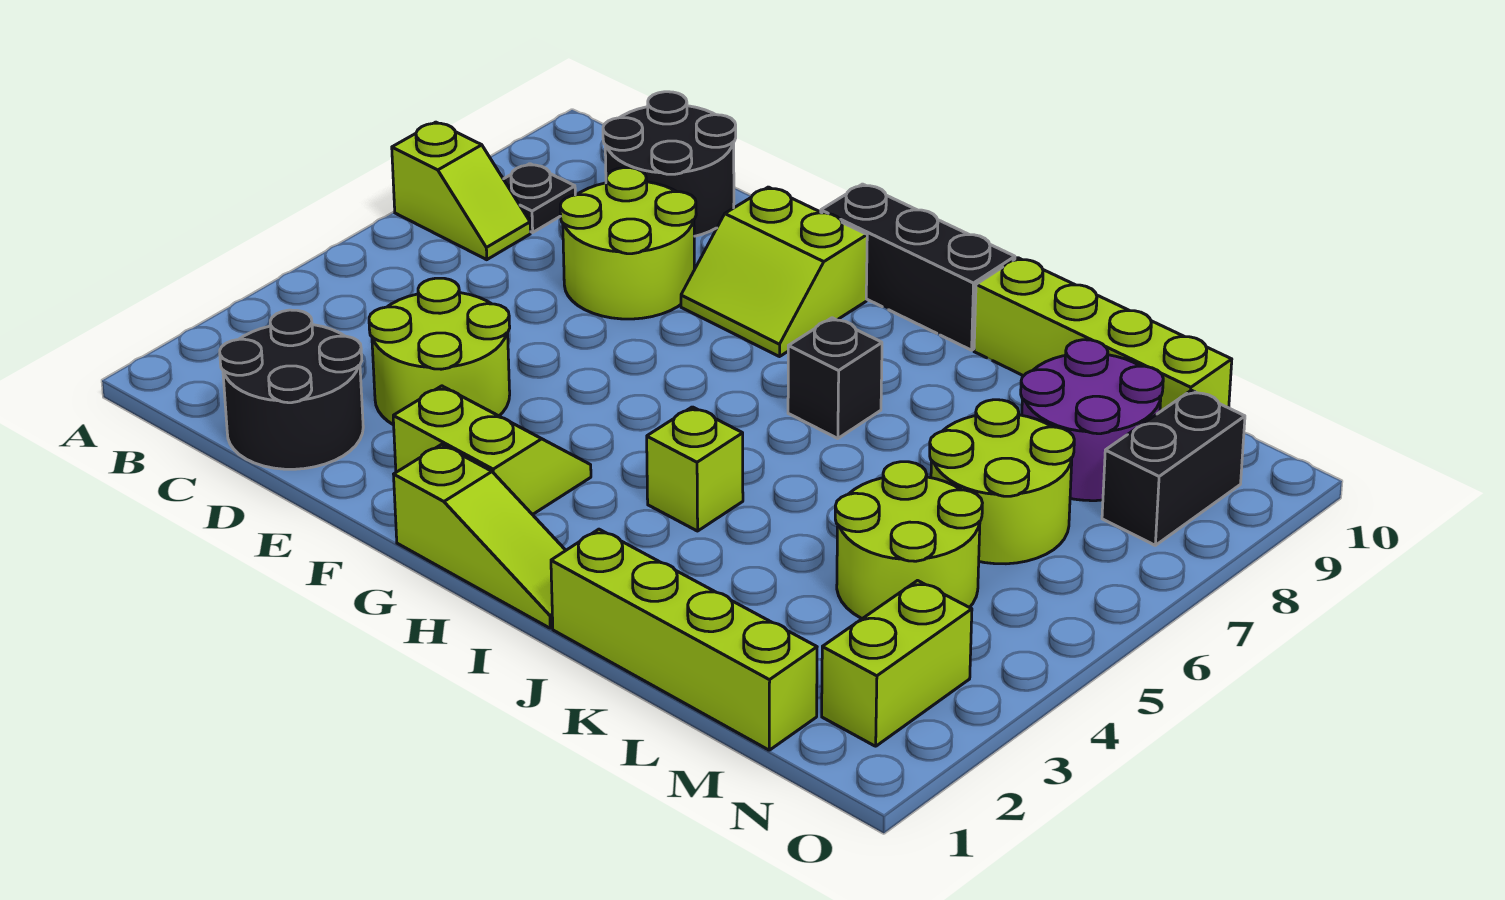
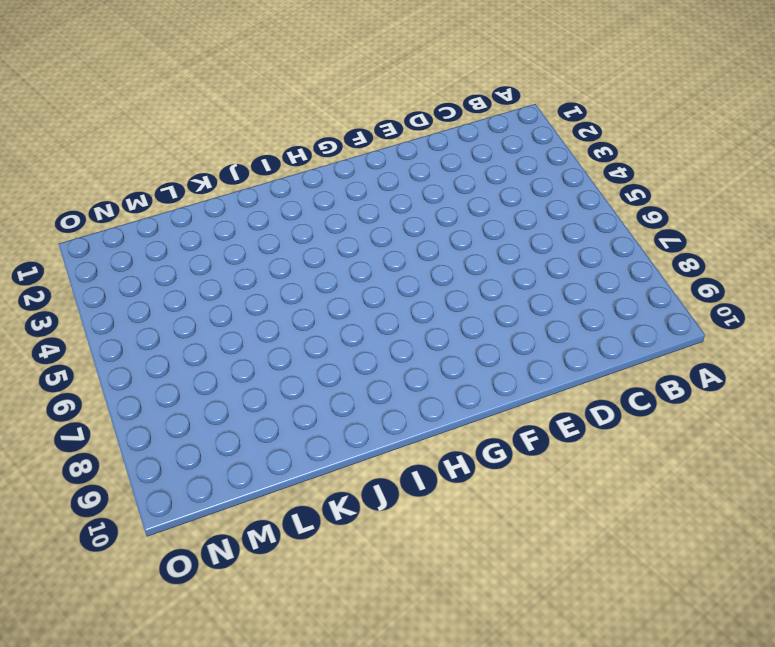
none -> lime slope A7:B7 level 1 top A
none -> black plate B8 level 1
none -> black round brick C1:D2 level 1

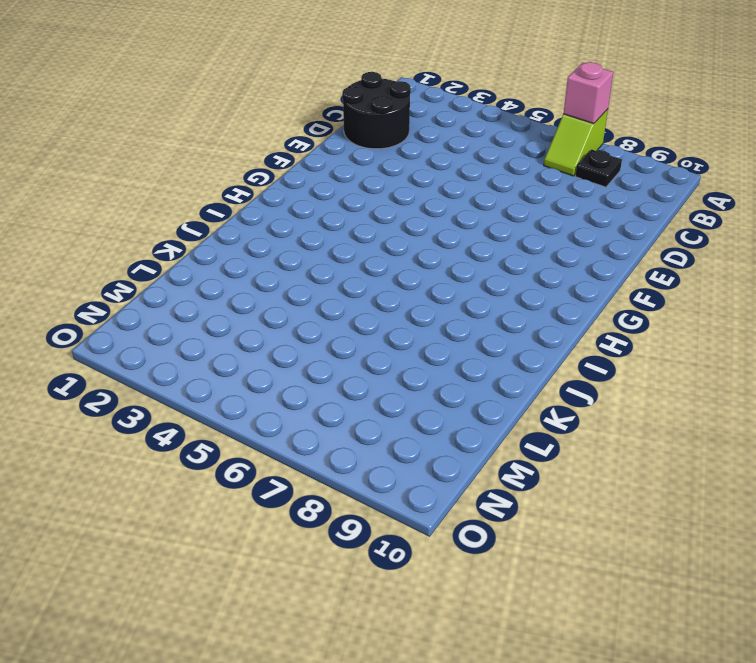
pink brick A7 level 2 -> none
none -> black round brick C9:D10 level 1
none -> lime round brick D3:E4 level 1
none -> lime round brick D7:E8 level 1

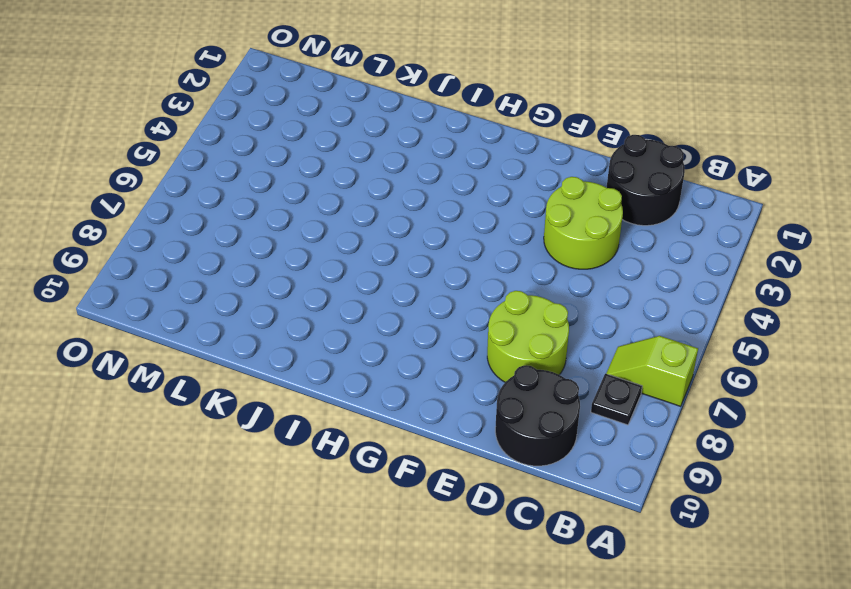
none -> lime slope F2:G3 level 1 top 2
none -> lime slope F8:G9 level 1 top 9
none -> lime slope G1:I1 level 1 top G

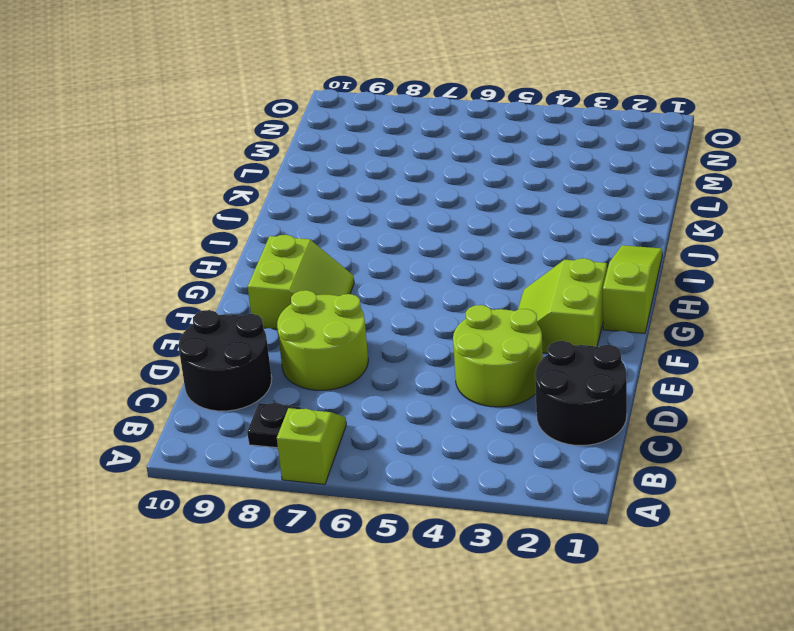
none -> black brick G10:I10 level 1
none -> lime brick I4 level 1
none -> black brick I7 level 1

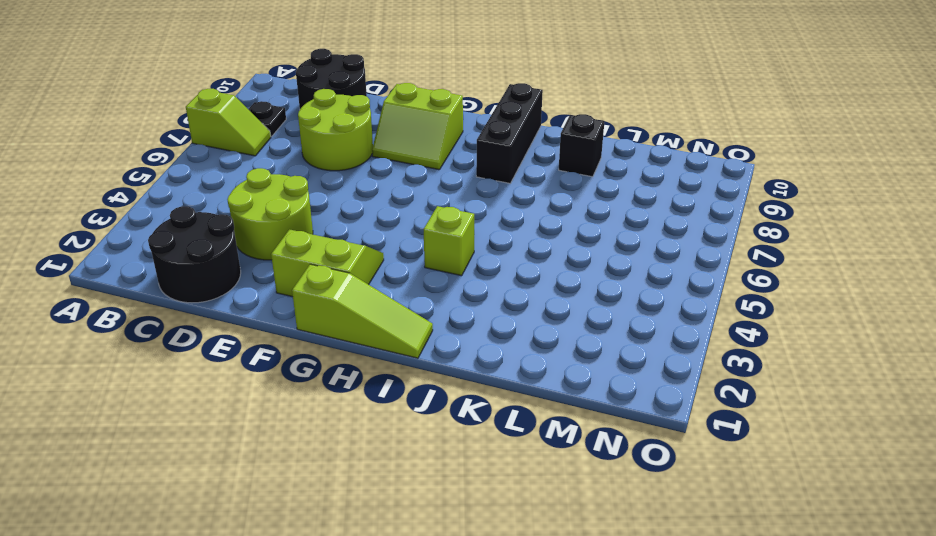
black brick I8:I10 level 1 -> black brick G10:I10 level 1
black brick K9 level 1 -> black brick I7 level 1
none -> lime brick J1:M1 level 1
none -> lime brick J10:M10 level 1
none -> lime round brick L4:M5 level 1

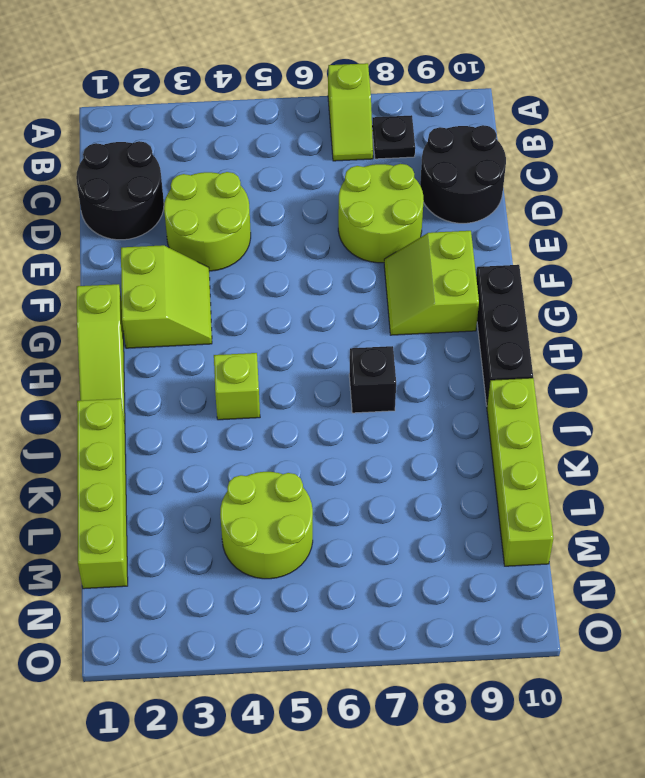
none -> lime round brick L6:M7 level 1
none -> purple round brick L8:M9 level 1
none -> lime brick N2:N3 level 1

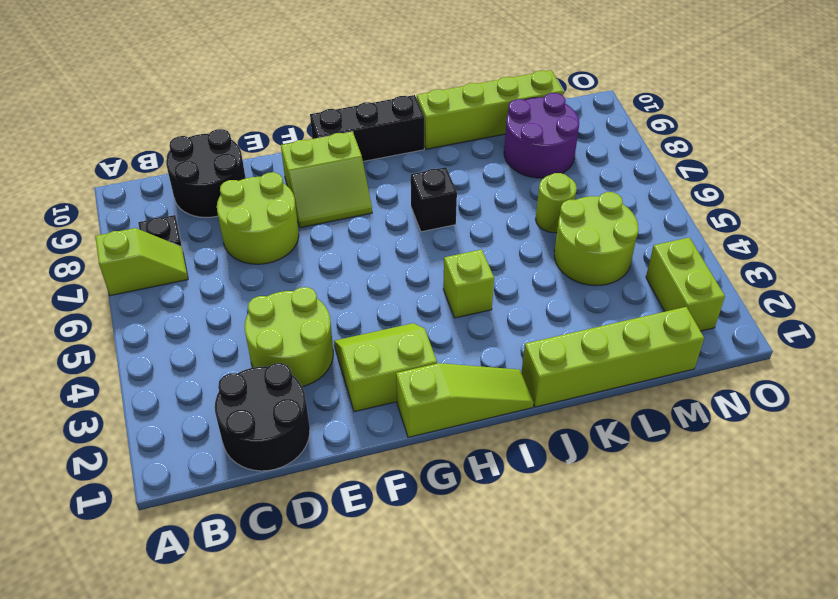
lime round brick L6 level 1 -> lime round brick L6:M7 level 1
none -> black brick N8:N9 level 1

